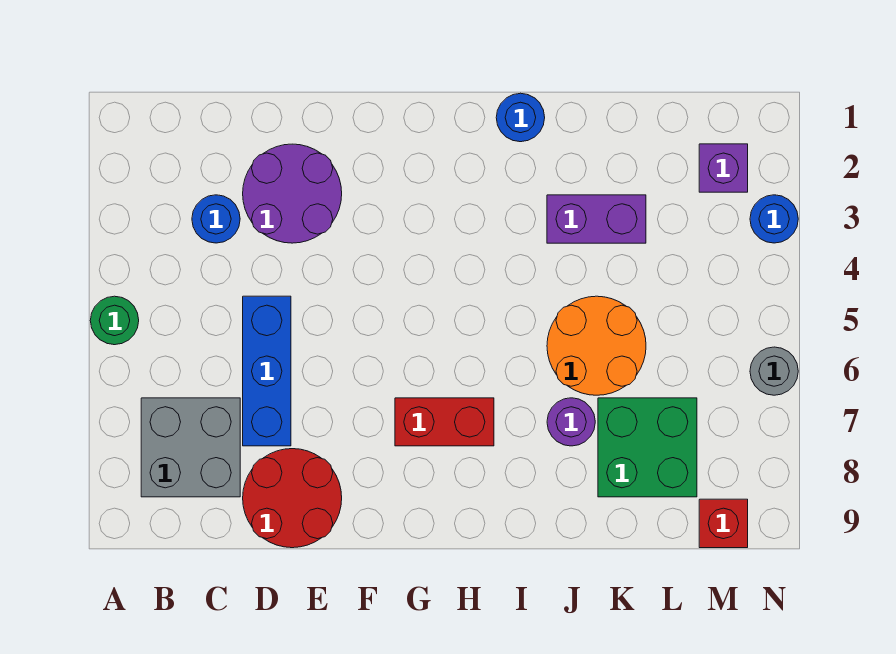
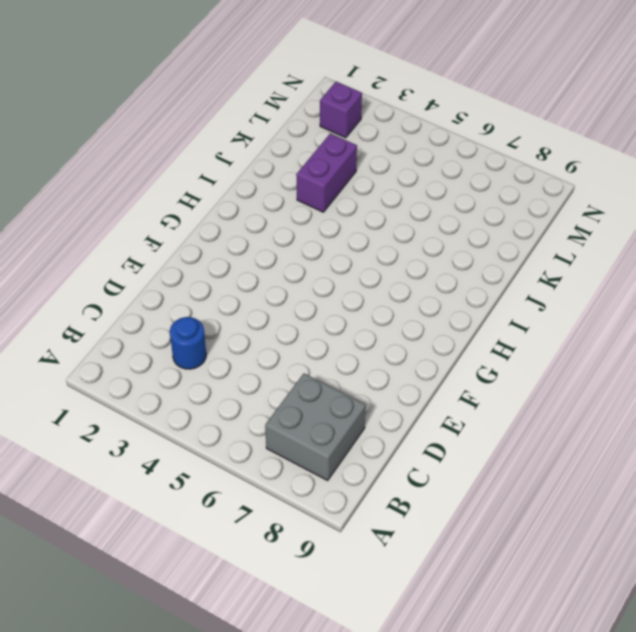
none -> green round brick A5 level 1
none -> purple round brick D2:E3 level 1
none -> blue brick D5:D7 level 1

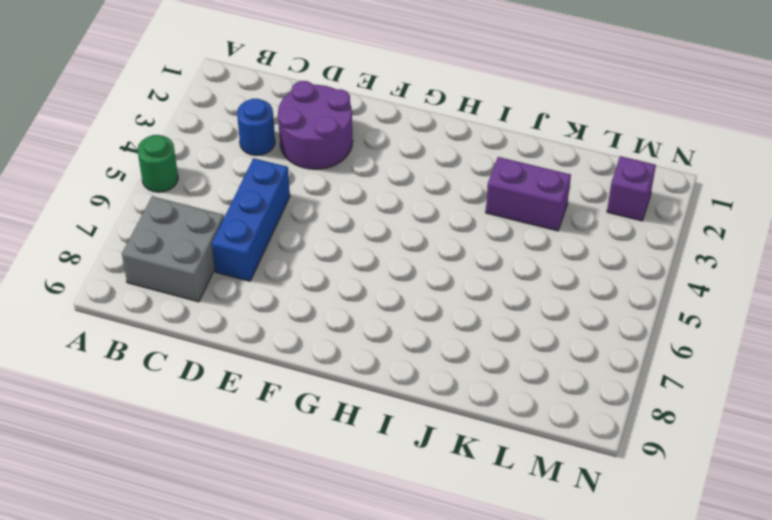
none -> red round brick D8:E9 level 1
none -> red brick G7:H7 level 1
none -> blue round brick I1 level 1

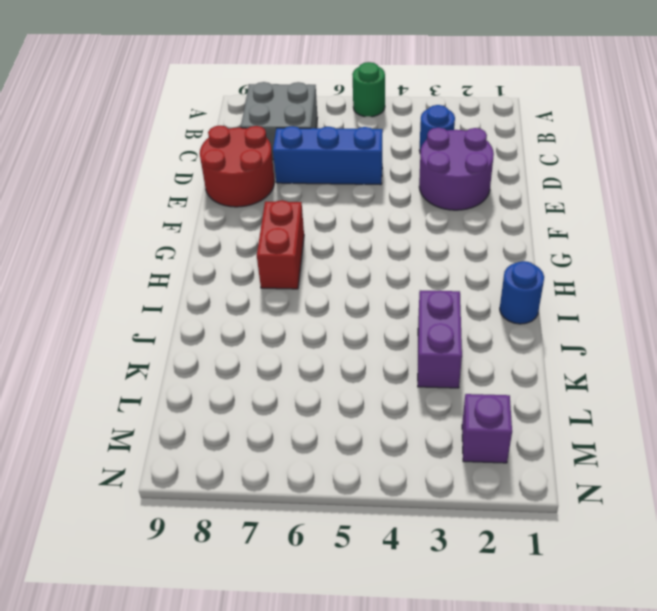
none -> orange round brick J5:K6 level 1
none -> purple round brick J7 level 1
none -> green brick K7:L8 level 1

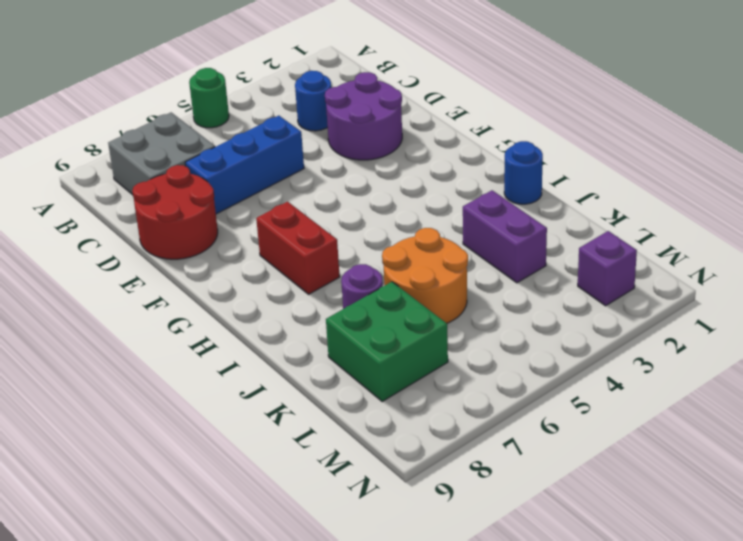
none -> red brick M9 level 1
none -> blue round brick N3 level 1
none -> grey round brick N6 level 1

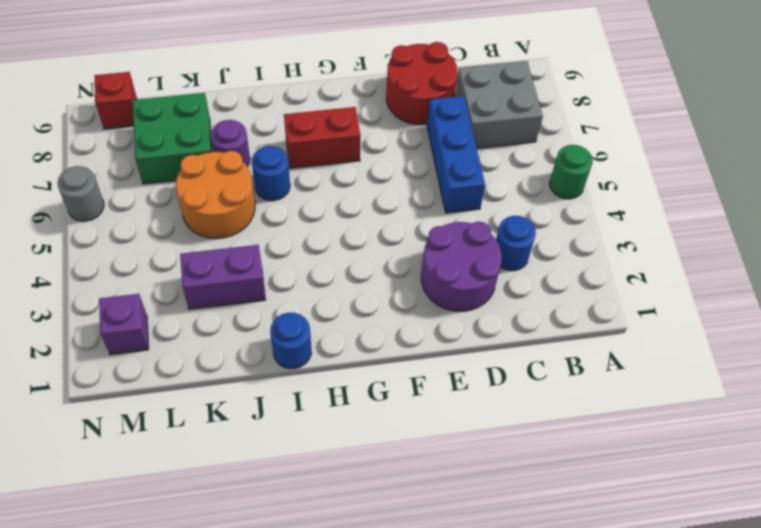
blue round brick I6 level 1 -> blue round brick N3 level 1

